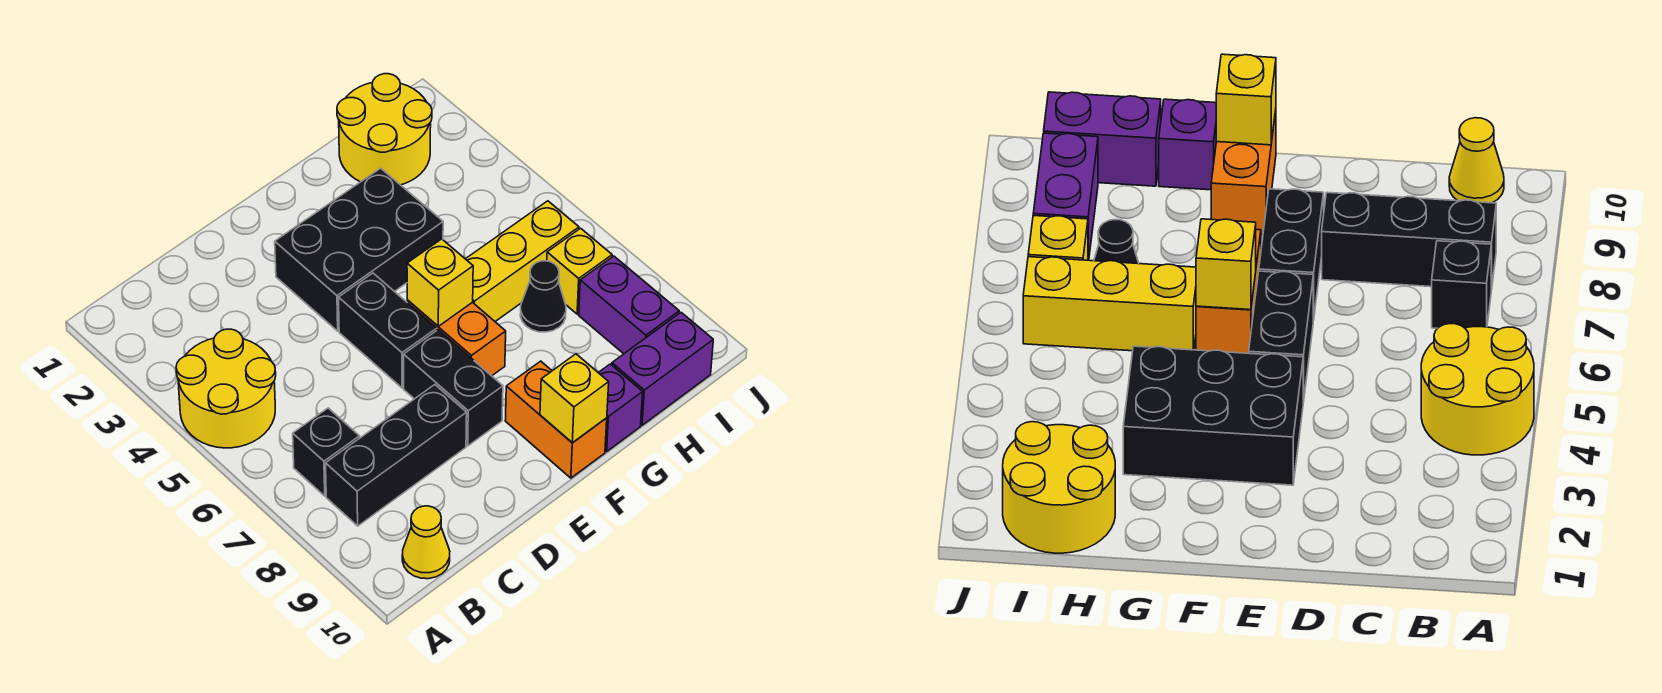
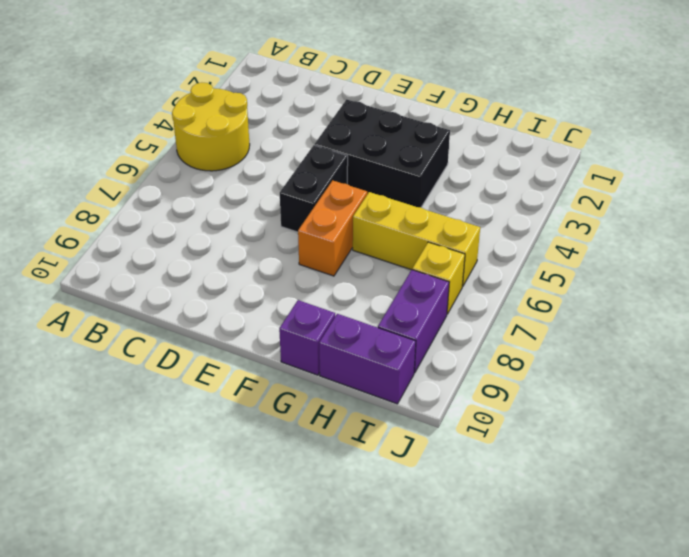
none -> black brick B7 level 1
none -> black brick B8:D8 level 1
none -> yellow cone B10 level 1

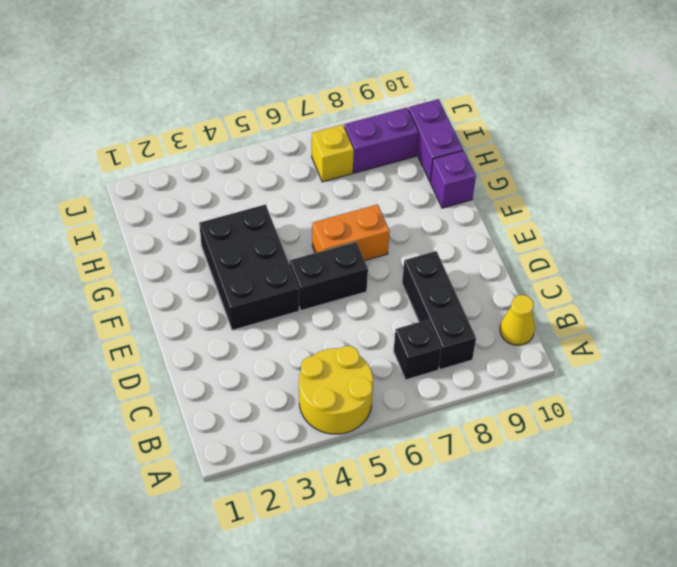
none -> black brick E7:E8 level 1
none -> orange brick F9:F10 level 1
none -> yellow brick G6:I6 level 1

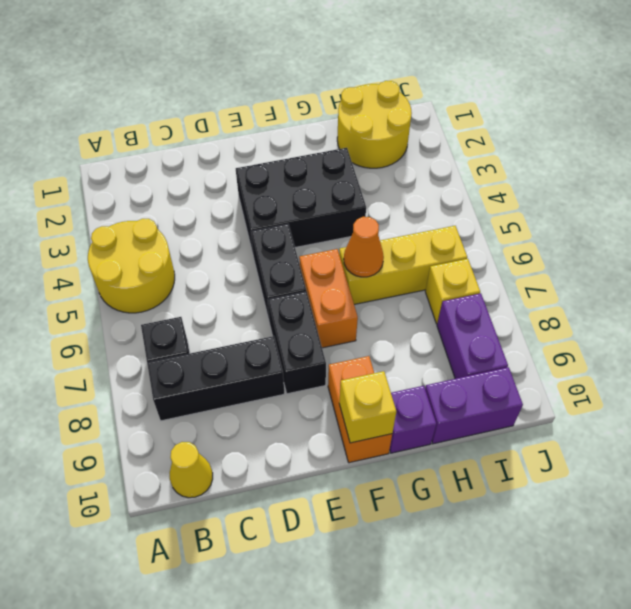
orange cone G6 level 2 -> none
none -> black cone H7 level 1
none -> yellow brick F6 level 2

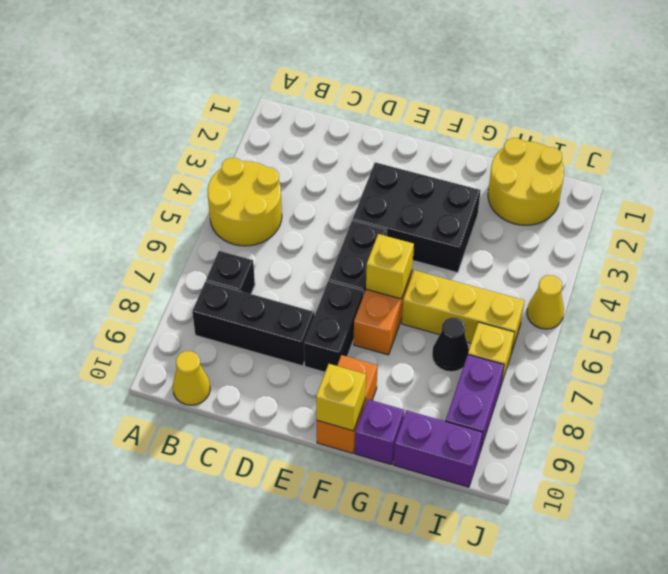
yellow cone J5 level 1 -> none

